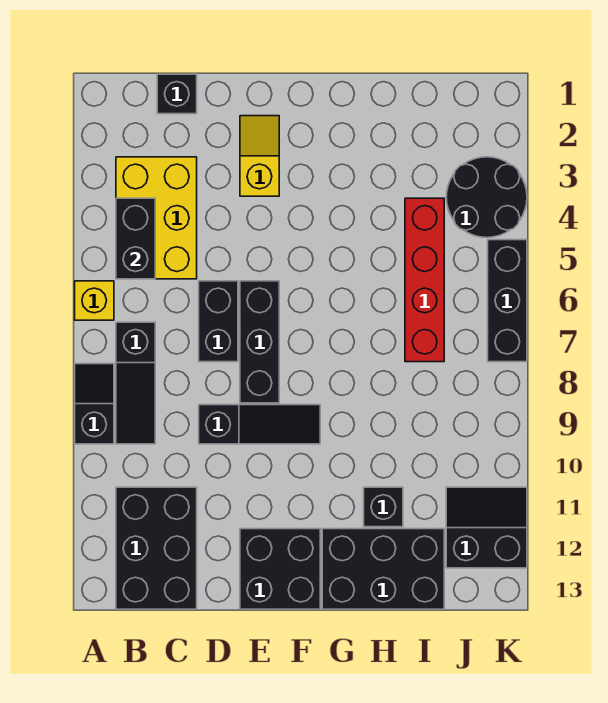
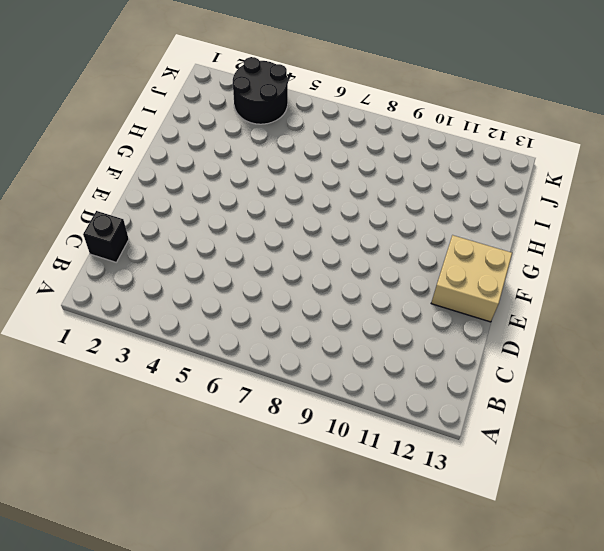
tan brick E12:F13 level 1 -> black brick E12:F13 level 1
none -> yellow brick A6 level 1
none -> black slope A8:A9 level 1 top 9
none -> yellow brick B3:C5 level 1

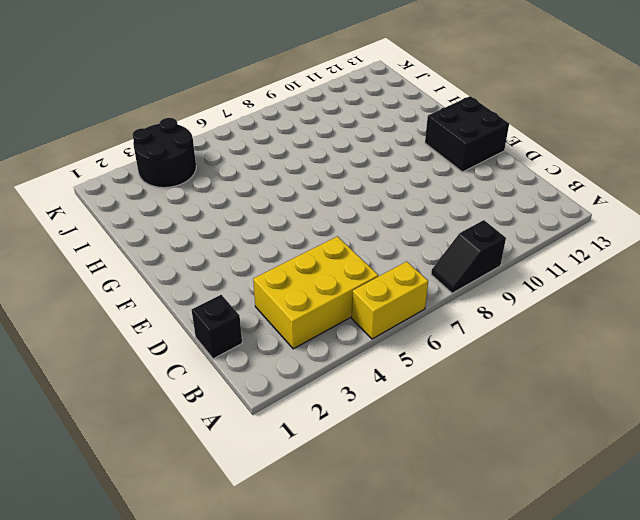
yellow brick A5:A6 level 1 -> yellow brick A6 level 1
none -> black slope B7:B9 level 1 top 7
none -> black brick B11:C13 level 1
none -> black brick D6:D7 level 1

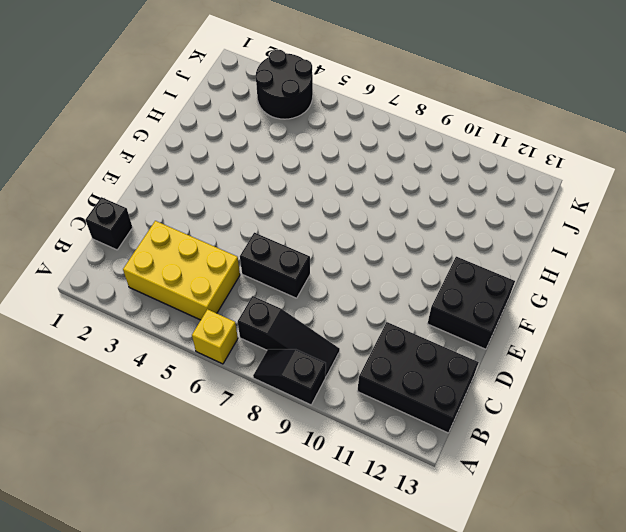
none -> black slope D9:F9 level 1 top D
none -> yellow slope E2:E3 level 1 top 3
none -> black brick E6:E8 level 1

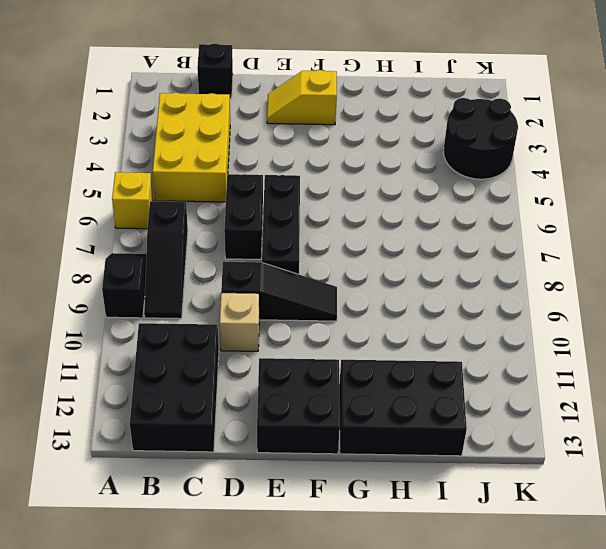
tan brick D10 level 1 -> none
yellow slope E2:F2 level 1 top F -> yellow slope E2:E3 level 1 top 3
none -> black brick H11 level 1
none -> red brick I4:I7 level 1
none -> black slope J11:K12 level 1 top 12

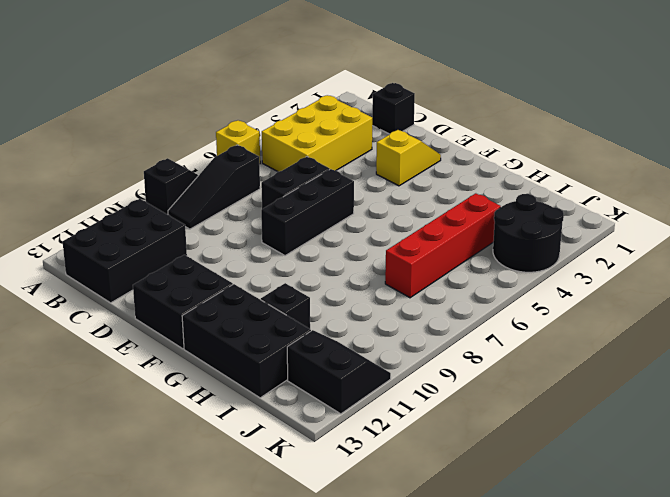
none -> black slope D9:F9 level 1 top D
none -> black brick K5:K7 level 1
none -> black brick B4:B5 level 2

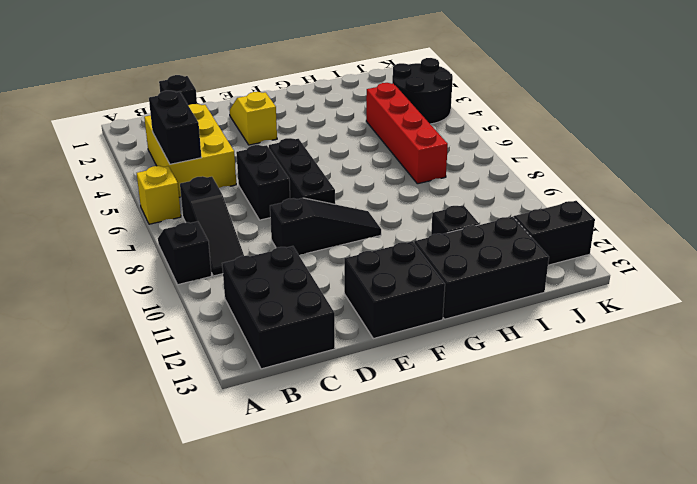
none -> black brick K5:K7 level 1

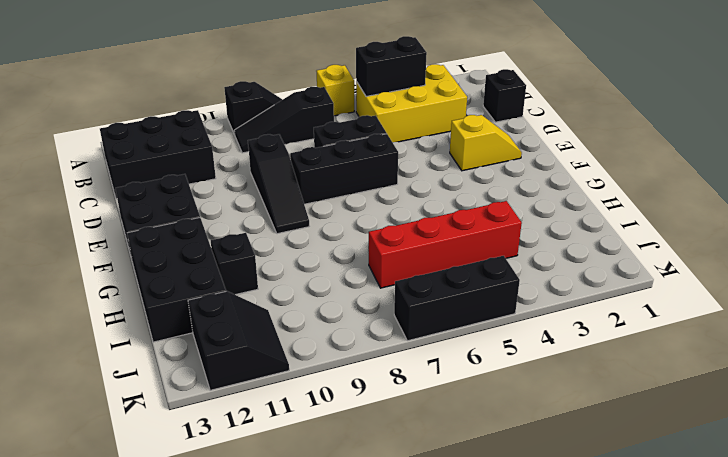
none -> black round brick J3:K4 level 1

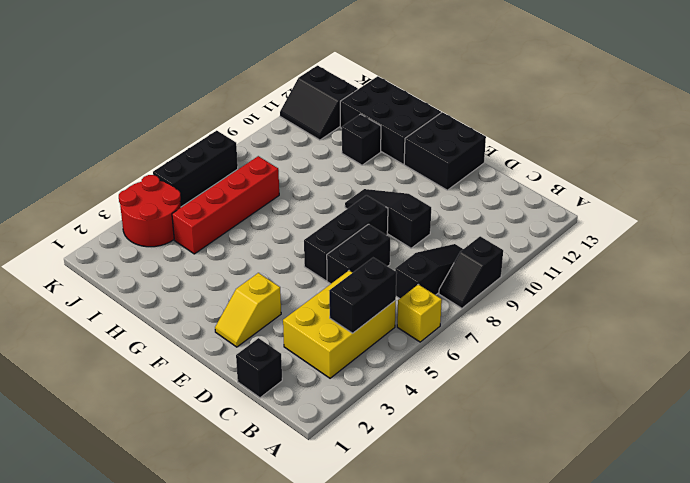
red round brick J3:K4 level 1 -> black round brick J3:K4 level 1
none -> black brick B11:C13 level 1

